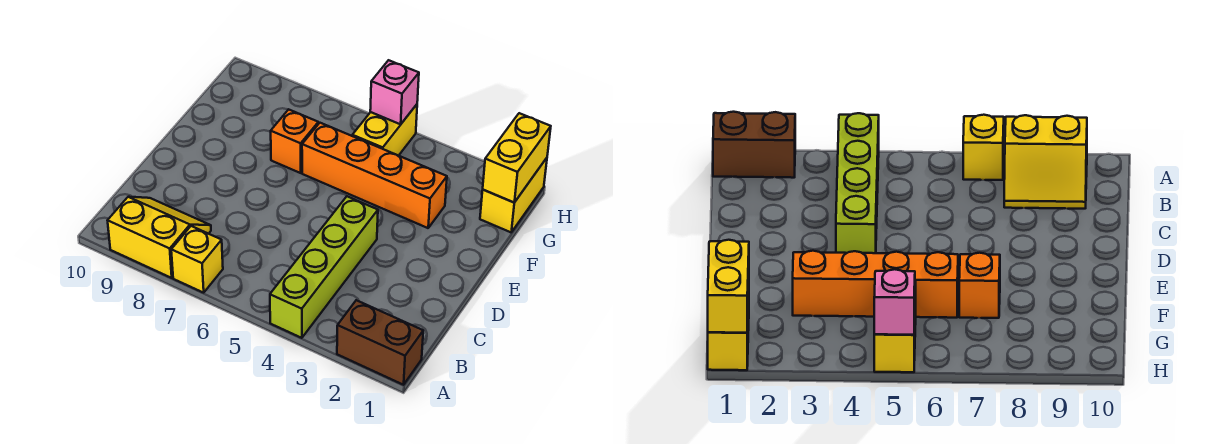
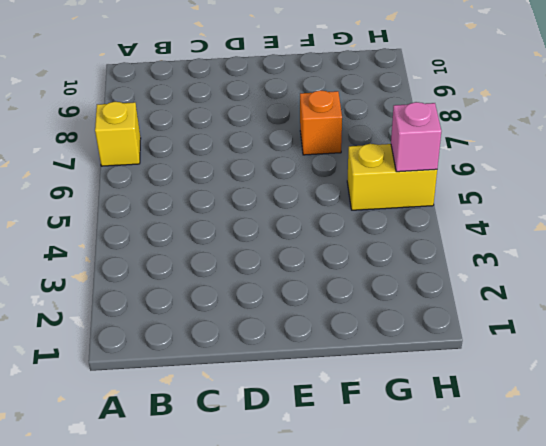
none -> brown brick A1:A2 level 1
none -> lime brick A4:D4 level 1

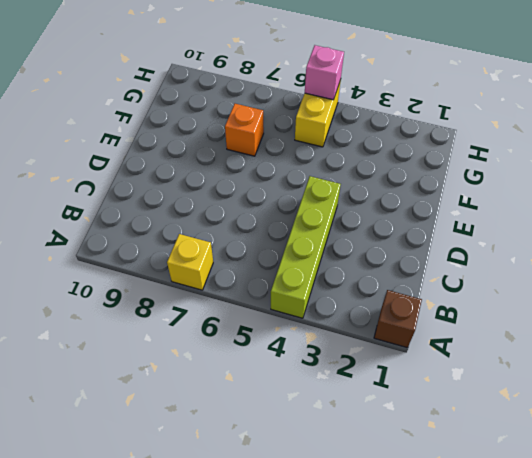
brown brick A1 level 1 -> brown brick A1:A2 level 1
none -> yellow slope A8:B9 level 1 top A
none -> orange brick F3:F6 level 1

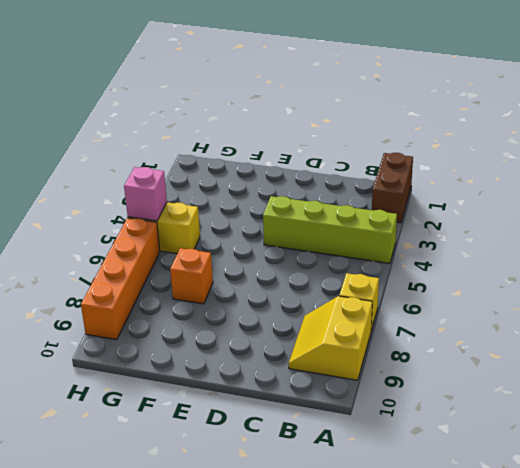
orange brick H6:H9 level 1 -> orange brick F3:F6 level 1
none -> yellow brick G1:H1 level 1
none -> yellow brick G1:H1 level 2

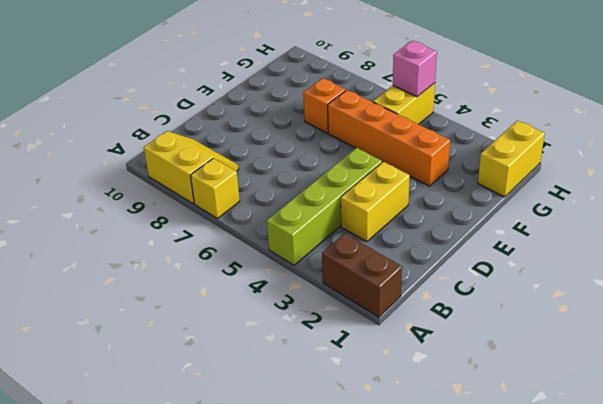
yellow brick C3:D3 level 1 -> yellow brick G1:H1 level 2

